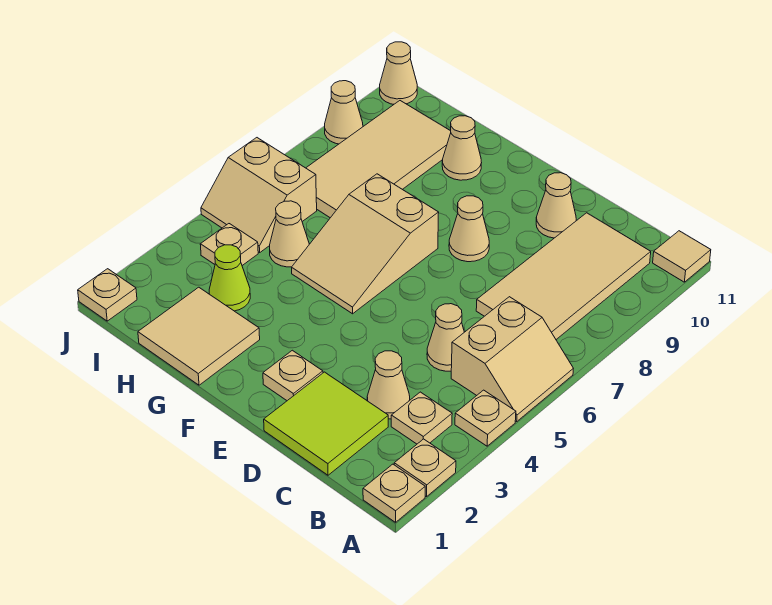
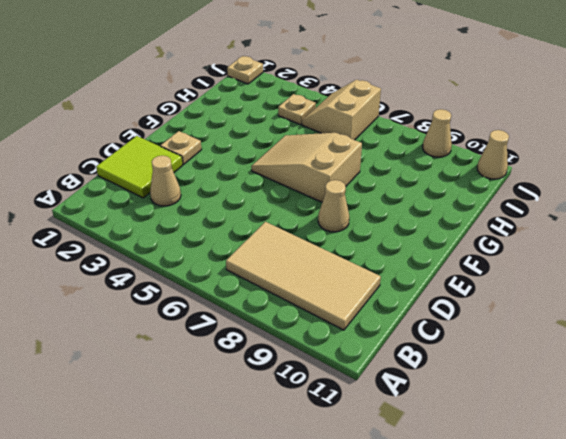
none -> tan plate A1 level 1
none -> tan plate A2 level 1
none -> tan plate A4 level 1

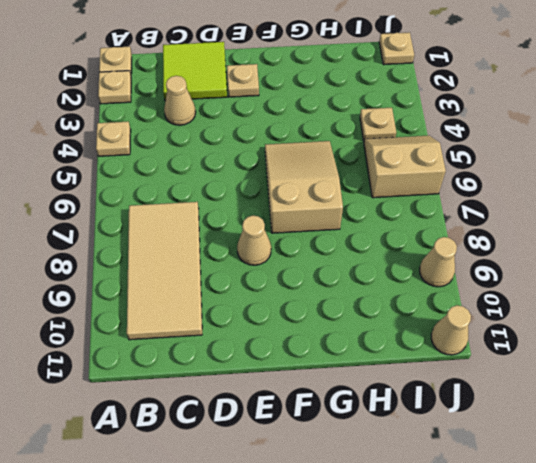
none -> tan slope A5:B6 level 1 top B
none -> tan tile A11 level 1
none -> tan plate B3 level 1

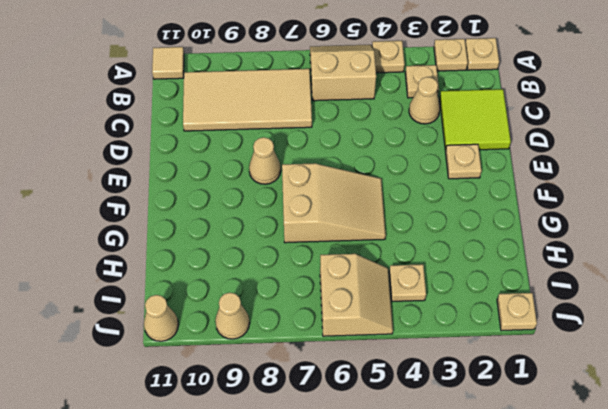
none -> tan cone C5 level 1
none -> tan cone D10 level 1
none -> tan tile G1:H2 level 1

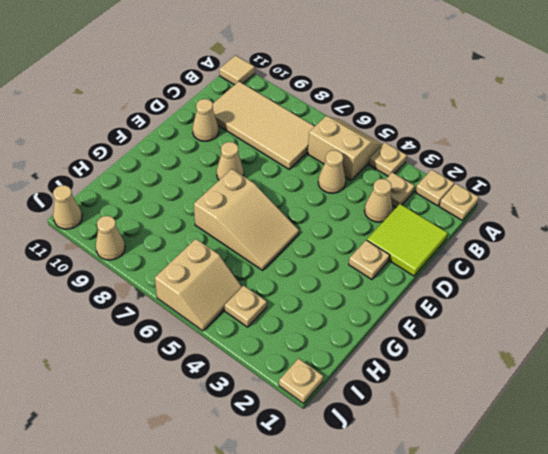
none -> tan tile G1:H2 level 1
none -> tan cone G10 level 1
none -> lime cone H3 level 1

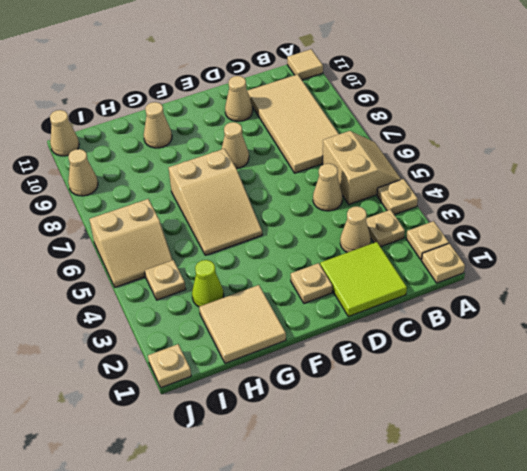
none -> tan cone H5 level 1
none -> tan tile H7:I10 level 1

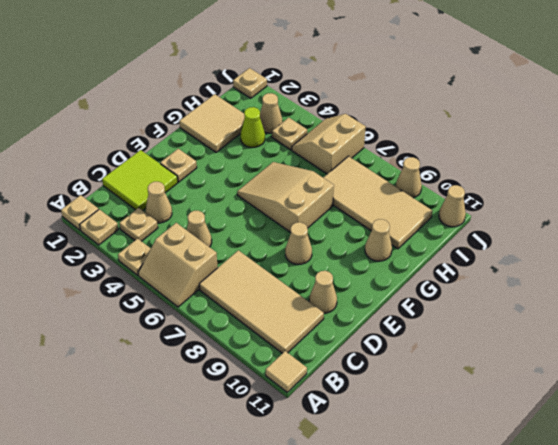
tan cone I3 level 1 -> tan cone H5 level 1

